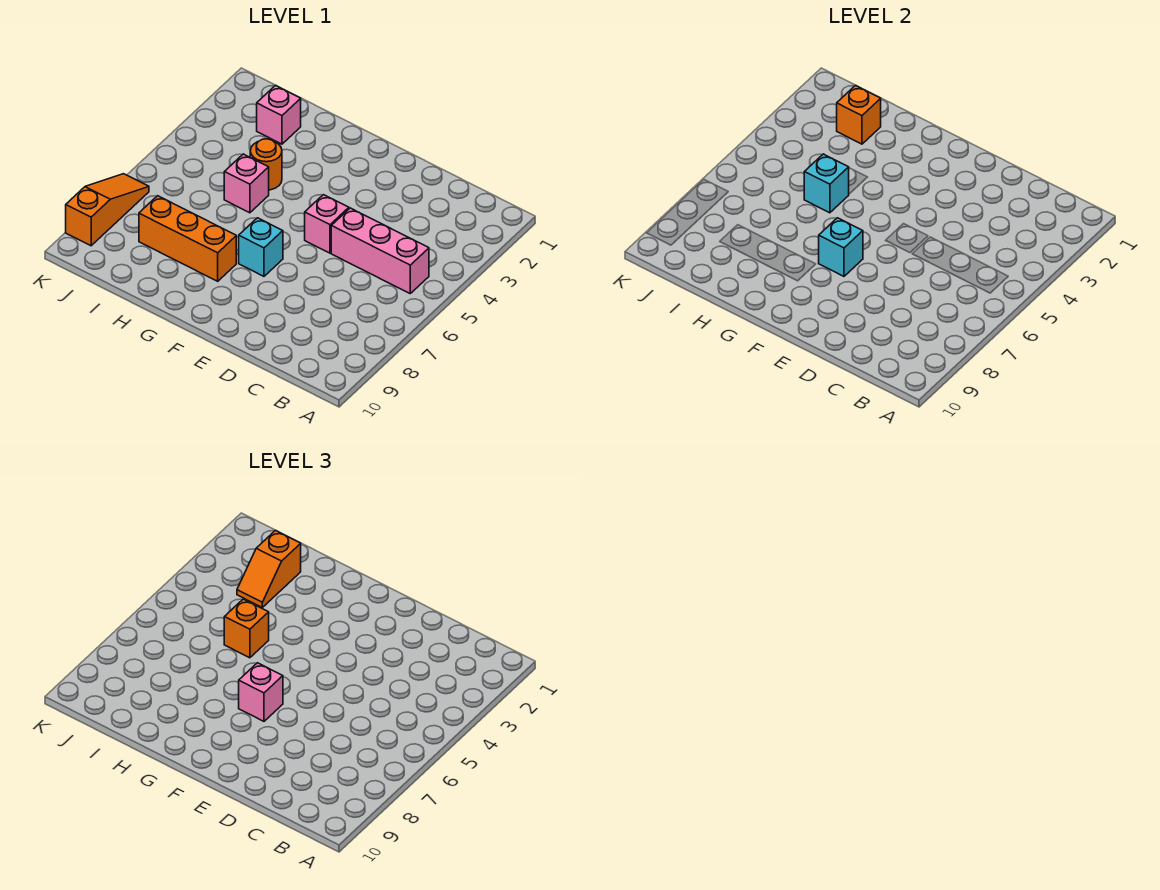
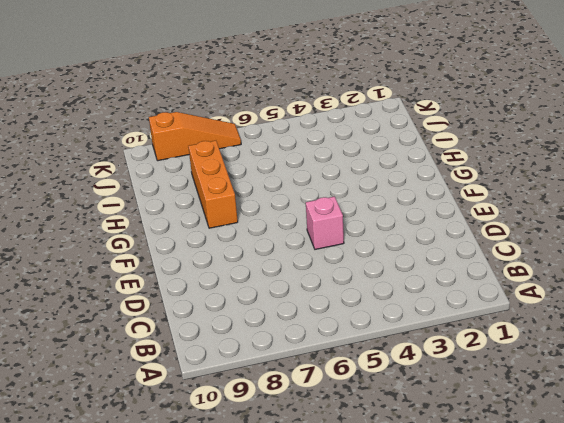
none -> pink brick B5:D5 level 1
none -> cyan brick F7 level 1
none -> orange round brick H4 level 1

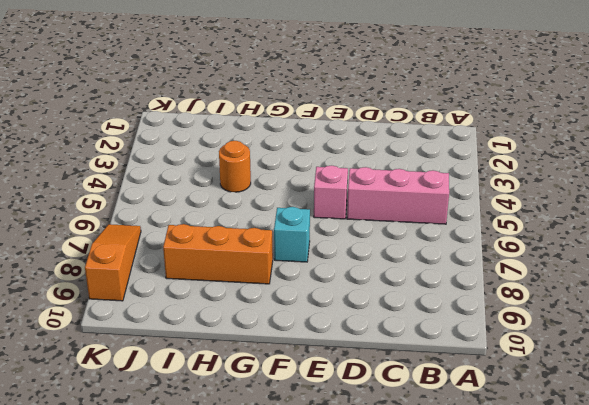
none -> pink brick H5 level 1
none -> pink brick I2 level 1
none -> cyan brick F7 level 2

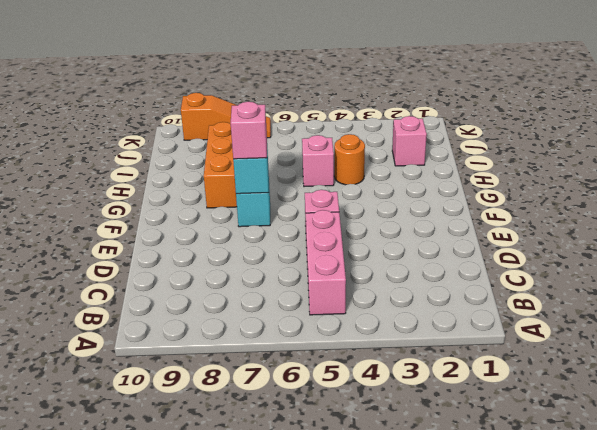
none -> cyan brick H5 level 2
none -> orange brick I2 level 2
none -> orange brick H5 level 3

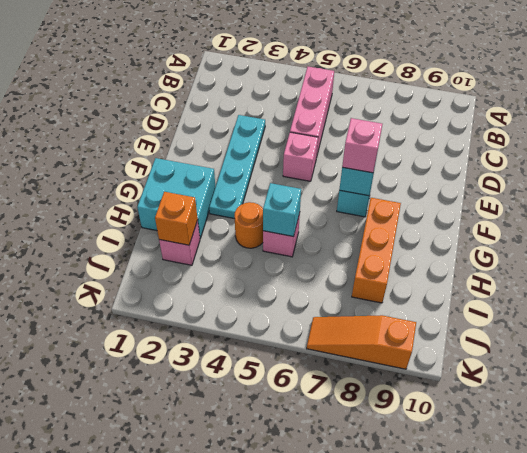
cyan plate D3:G3 level 1 -> none
cyan brick G1:H2 level 1 -> none
none -> orange brick H5 level 3
none -> orange slope I2:I3 level 3 top 2

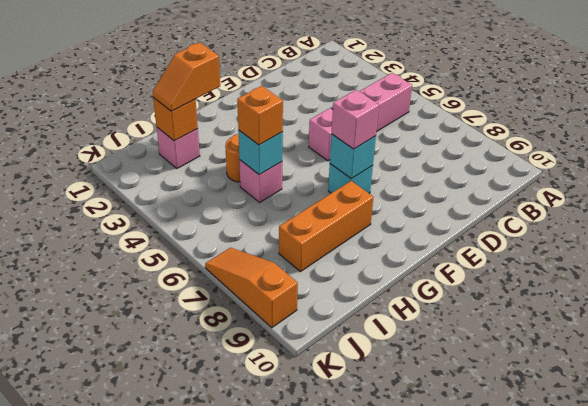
orange slope H2:I2 level 3 top H -> orange slope I2:I3 level 3 top 2

